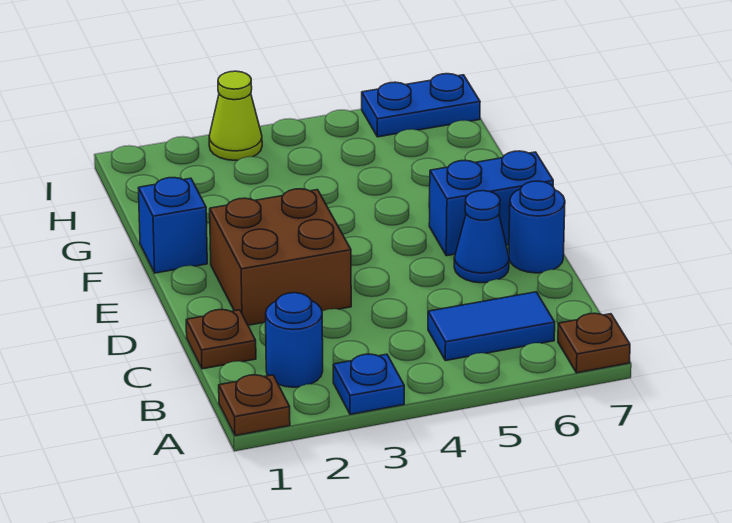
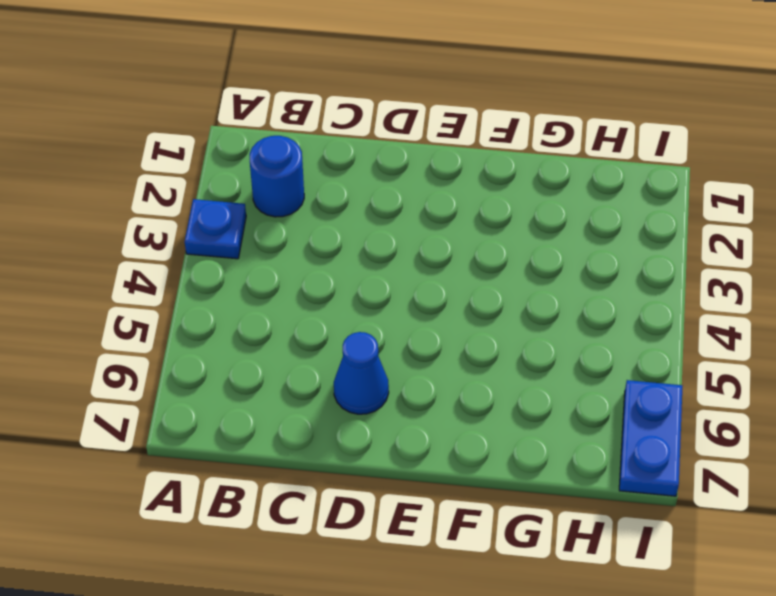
none -> brown plate A1 level 1
none -> brown plate A7 level 1
none -> blue tile B5:B6 level 1

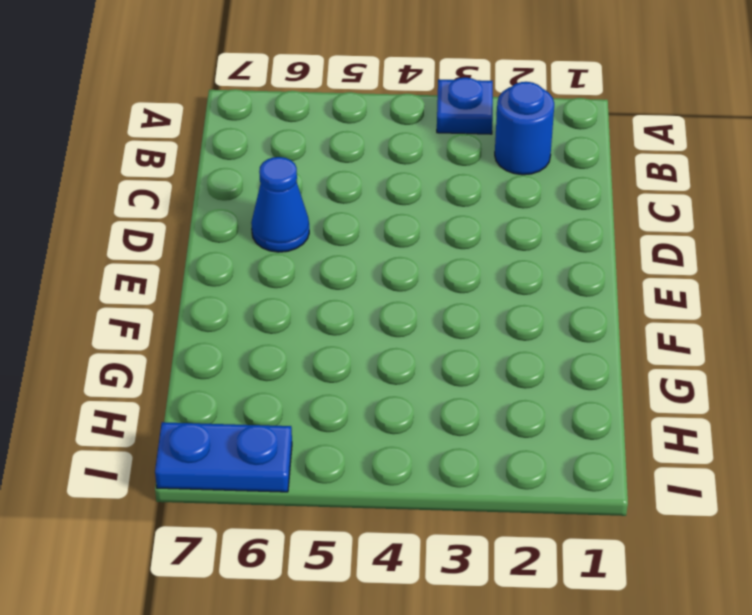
none -> brown plate A1 level 1
none -> brown plate A7 level 1
none -> blue tile B5:B6 level 1

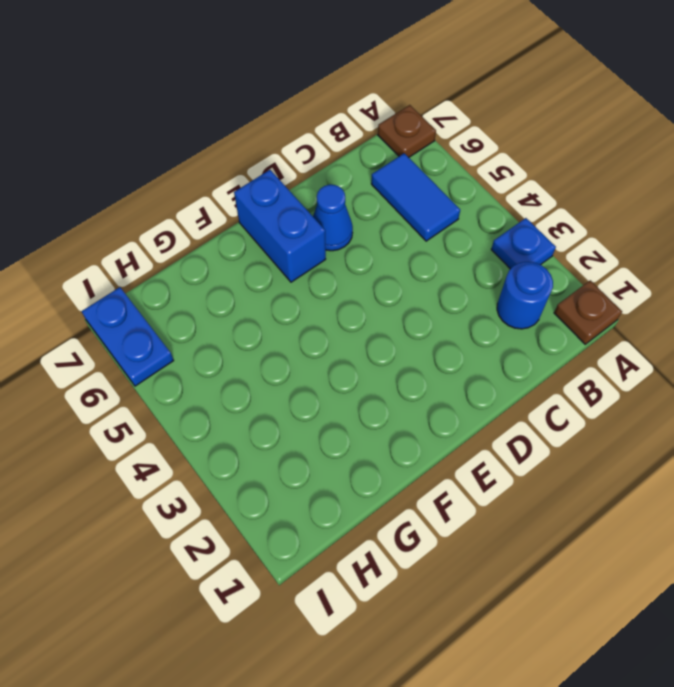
none -> brown plate C1 level 1
none -> brown brick D2:E3 level 1
none -> blue round brick D7 level 1

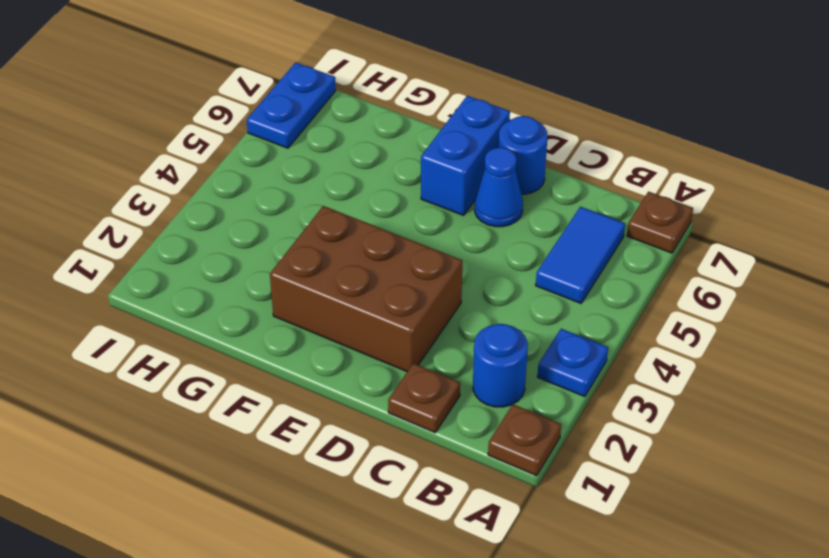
brown brick D2:F3 level 1 -> brown brick D2:E3 level 1
none -> blue brick F1 level 1
none -> lime cone I3 level 1

